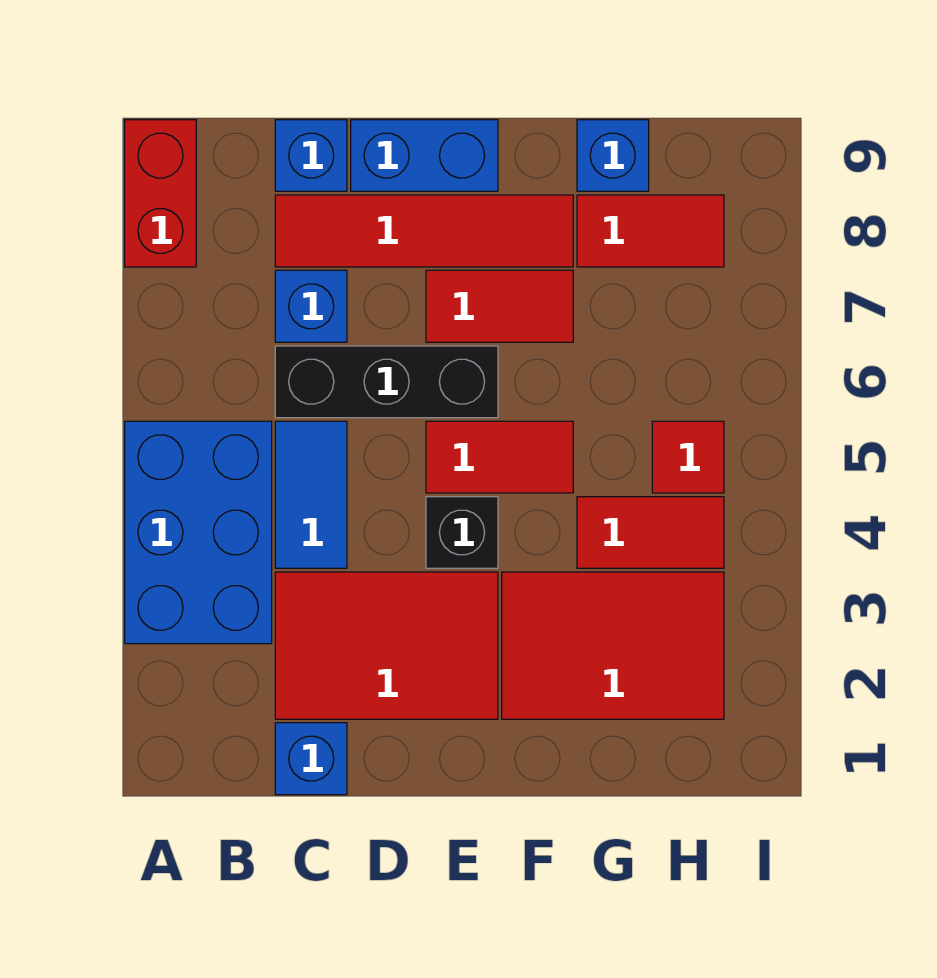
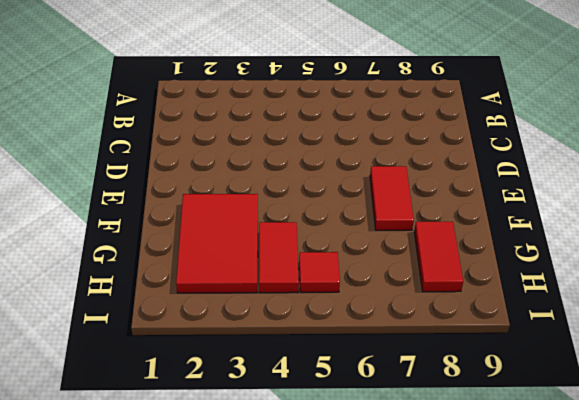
none -> blue brick A3:B5 level 1
none -> red brick A8:A9 level 1
none -> blue brick C1 level 1

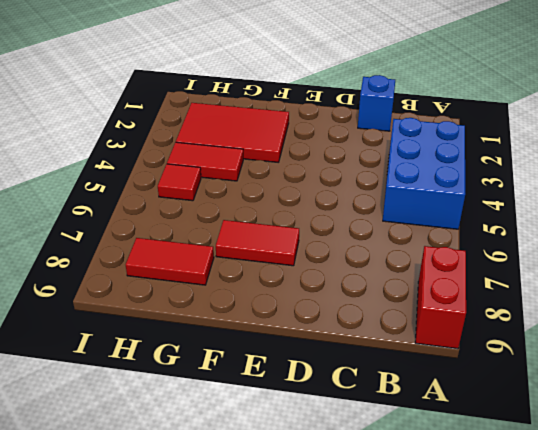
none -> red tile C2:E3 level 1
none -> blue tile C4:C5 level 1
none -> black brick C6:E6 level 1

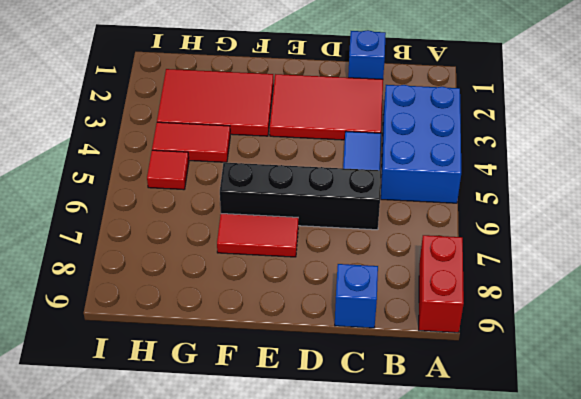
black brick C6:F6 level 1 -> black brick C6:E6 level 1
none -> blue brick C7 level 1
none -> red tile C8:F8 level 1
none -> blue brick D9:E9 level 1

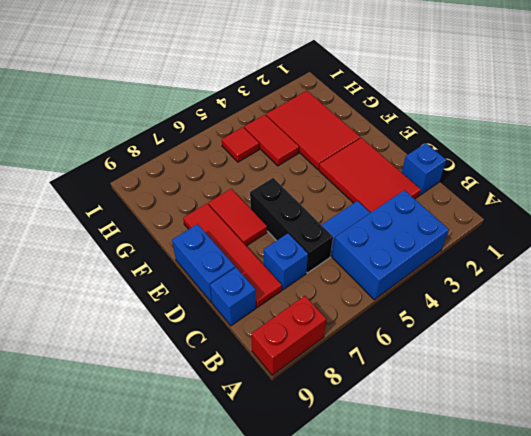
none -> black brick E4 level 1
none -> red tile E5:F5 level 1
none -> red tile G8:H8 level 1

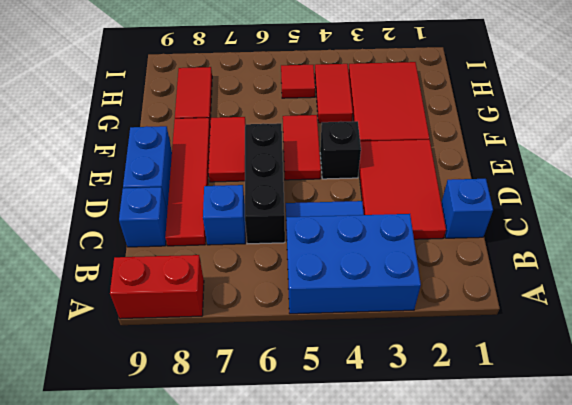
none -> blue brick G9 level 1

